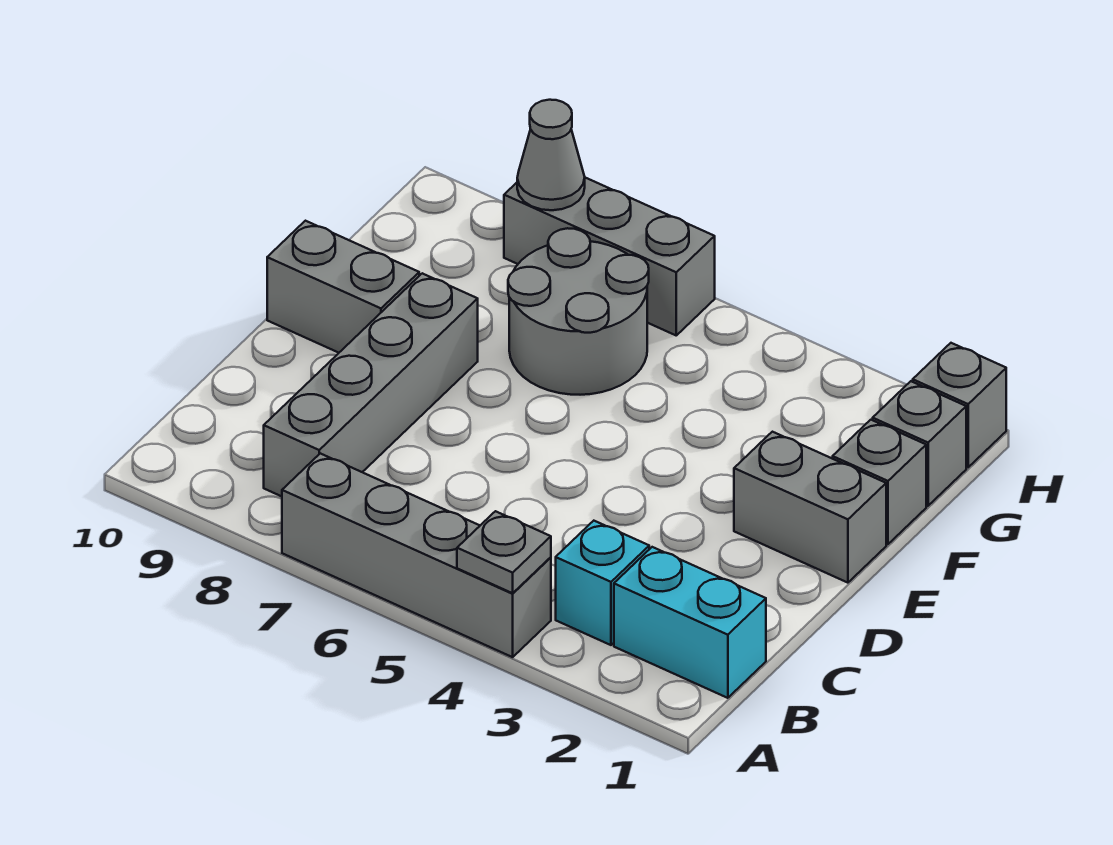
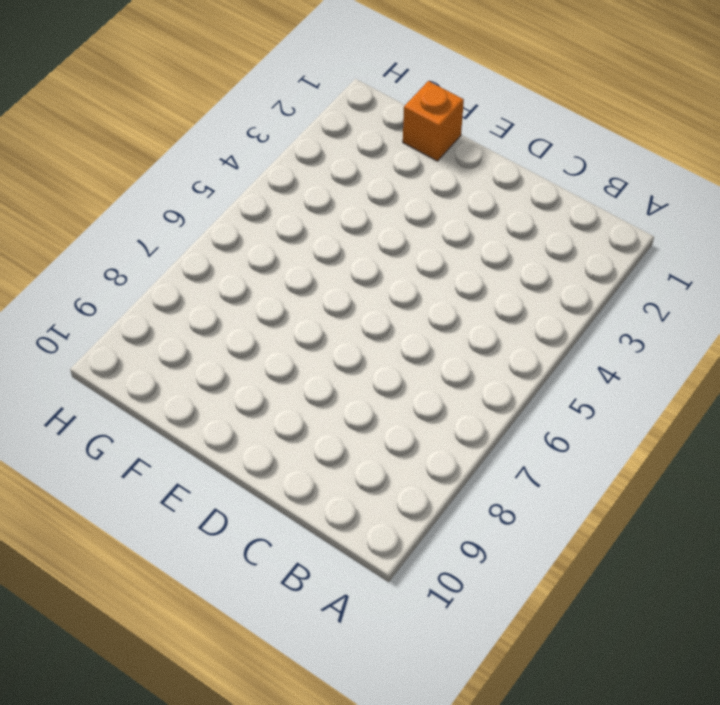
orange brick F1 level 1 -> grey brick F1 level 1
none -> grey brick A4:A7 level 1
none -> cyan brick B1:B2 level 1
none -> cyan brick B3 level 1

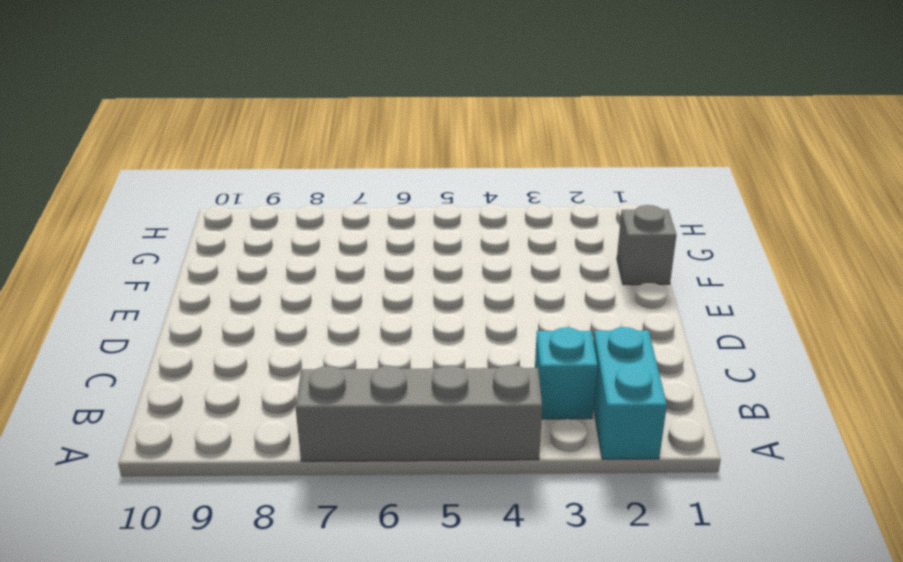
cyan brick A2:B2 level 1 -> cyan brick B1:B2 level 1
none -> grey brick B8:E8 level 1
none -> grey brick E1:E2 level 1
none -> grey brick E9:E10 level 1

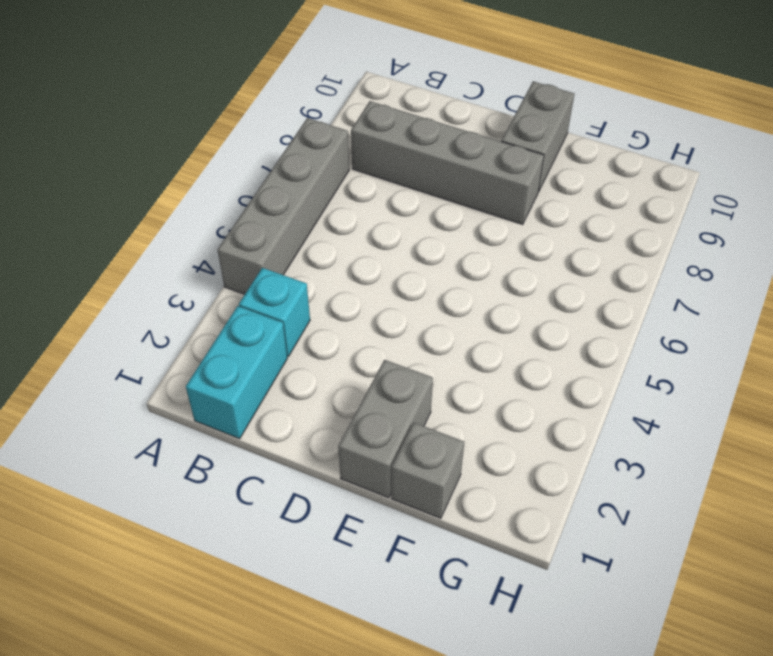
none -> grey round brick F6:G7 level 1
none -> grey brick G1 level 1
none -> grey brick H1 level 1

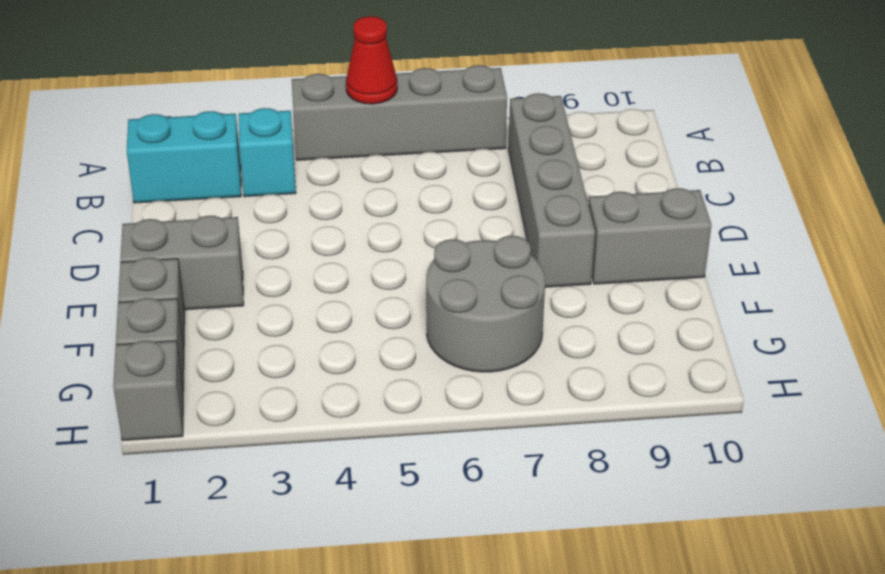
red cone A5 level 2 -> none
none -> grey brick H6:H8 level 1
none -> grey plate A4 level 2
none -> grey cone H8 level 2

